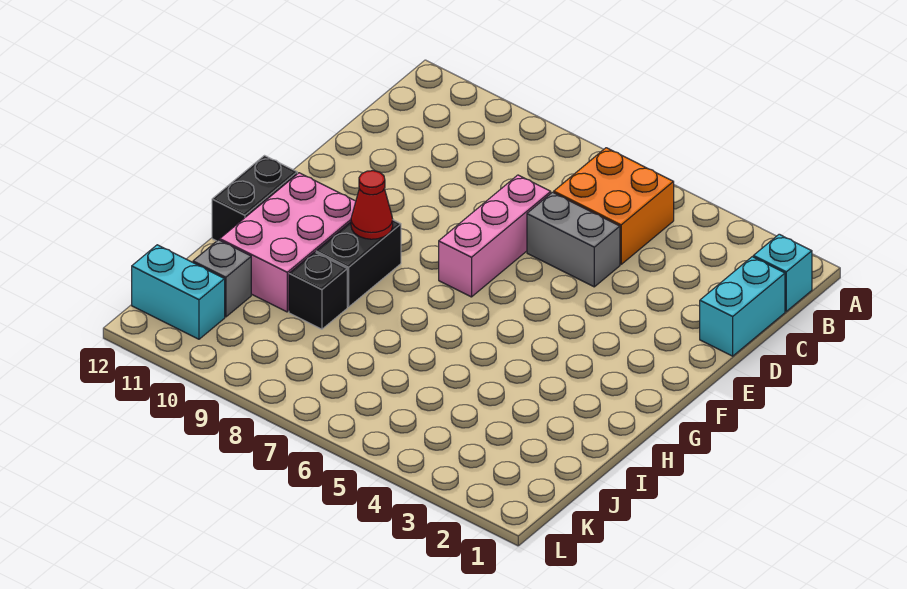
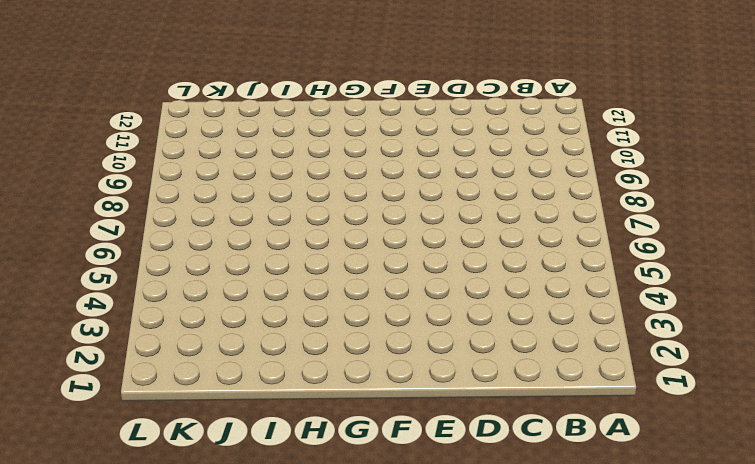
none -> cyan brick B1 level 1
none -> orange brick B5:C6 level 1
none -> cyan brick C1:D1 level 1

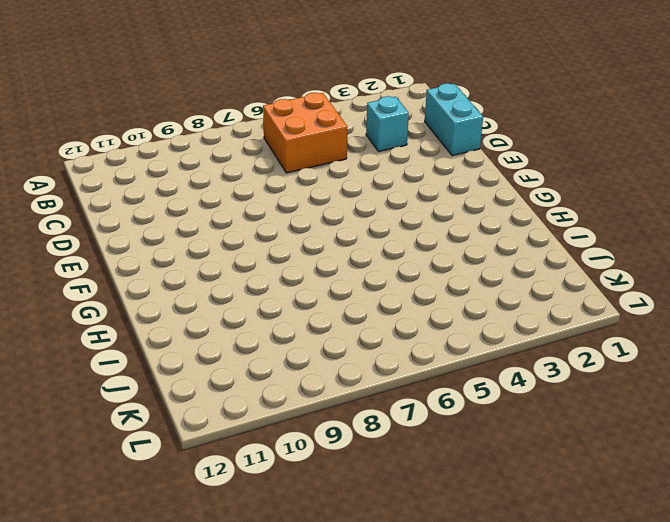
cyan brick C3 level 1 -> cyan brick B1 level 1
none -> grey brick D5:D6 level 1
none -> pink brick D7:F7 level 1
none -> black brick G9:H9 level 1

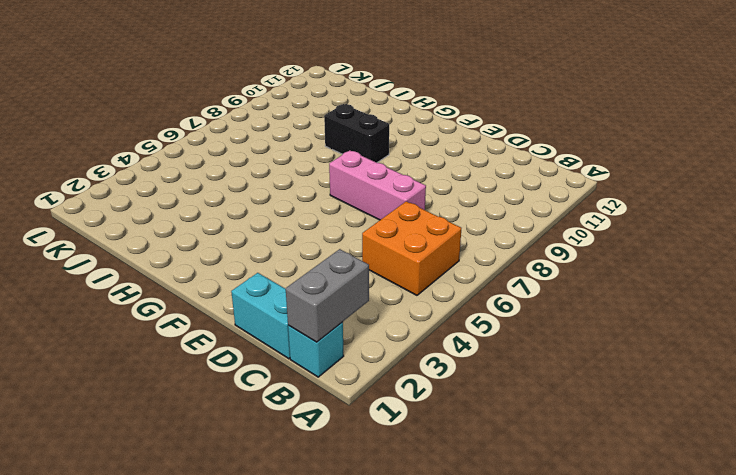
grey brick B1:B2 level 2 -> grey brick D5:D6 level 1
none -> pink brick G10:I11 level 1
none -> black brick G12:H12 level 1
none -> black brick I9 level 1

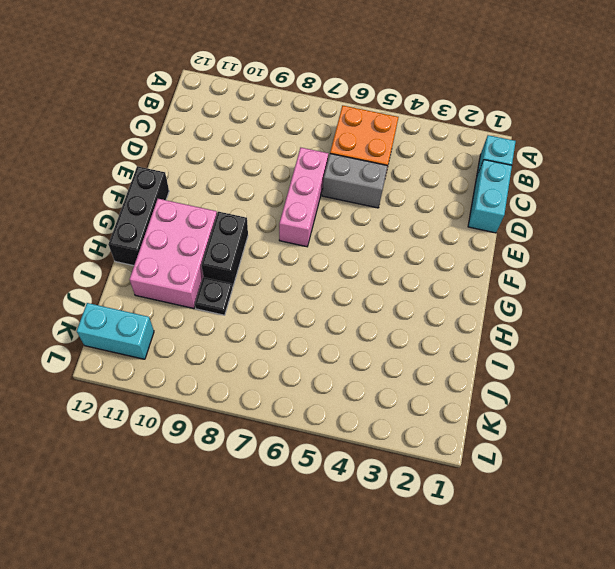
black brick F12:H12 level 1 -> black brick G12:H12 level 1
black plate I9 level 1 -> black brick I9 level 1
none -> grey brick J11 level 1
none -> red cone G9 level 2

